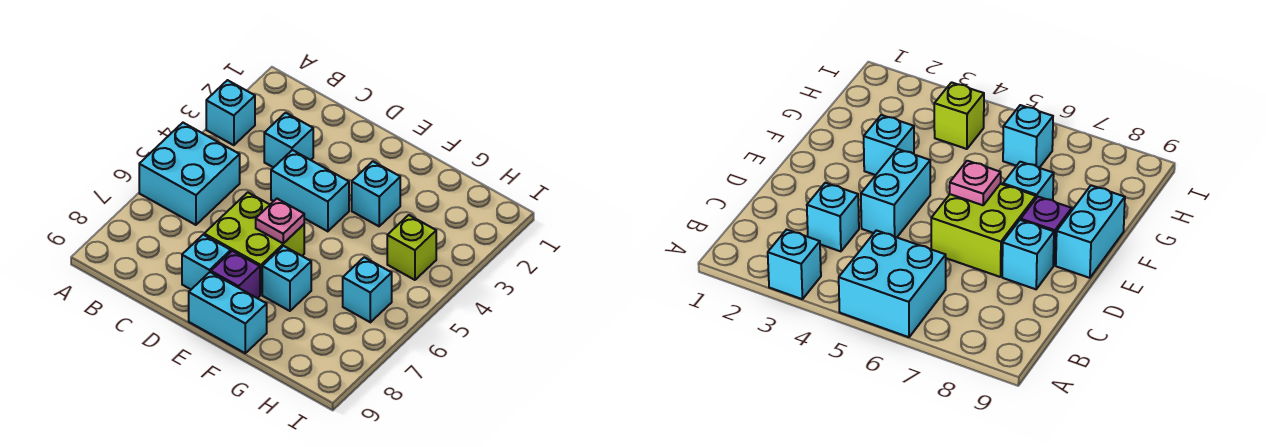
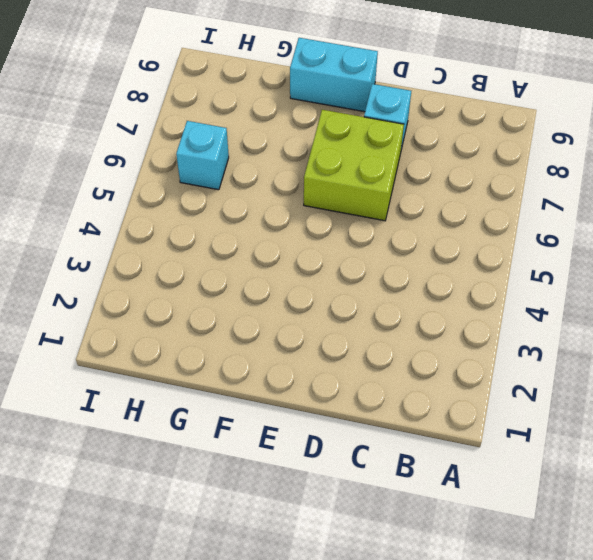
none -> cyan brick A3 level 1
none -> cyan brick A5:B6 level 1
none -> cyan brick C3 level 1

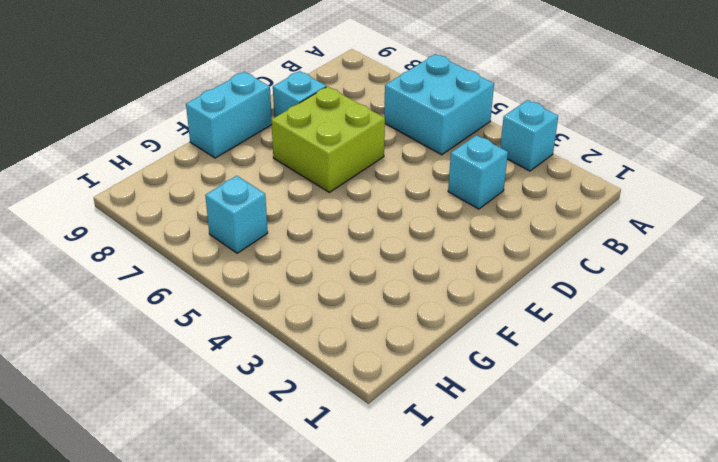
none -> cyan brick D4:E4 level 1
none -> purple brick E8 level 1
none -> cyan brick F3 level 1

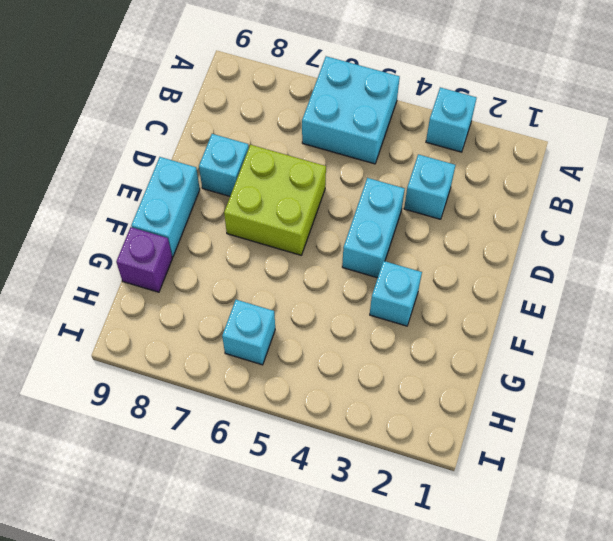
purple brick G9 level 1 -> purple brick E8 level 1
none -> cyan brick F7 level 1
none -> lime brick H4 level 1
none -> pink plate E6 level 2

